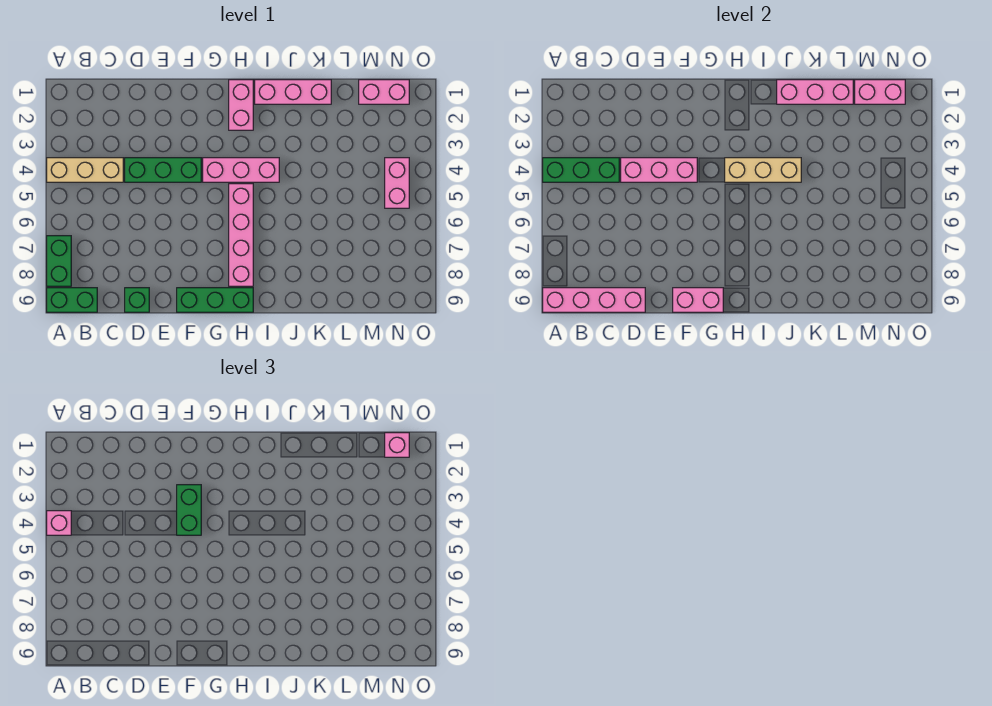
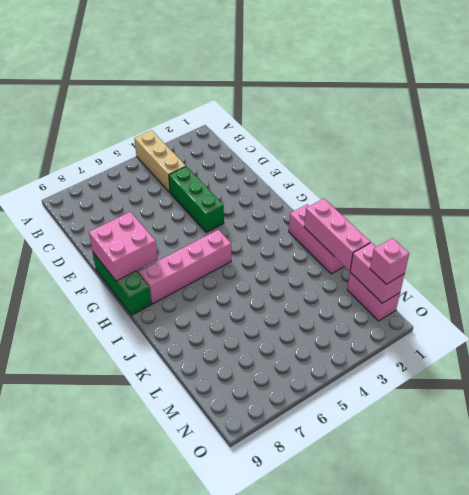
pink brick F8:G9 level 2 -> pink brick F9:G9 level 2
none -> green brick A7:A8 level 1
none -> green brick A9:B9 level 1
none -> green brick D9 level 1

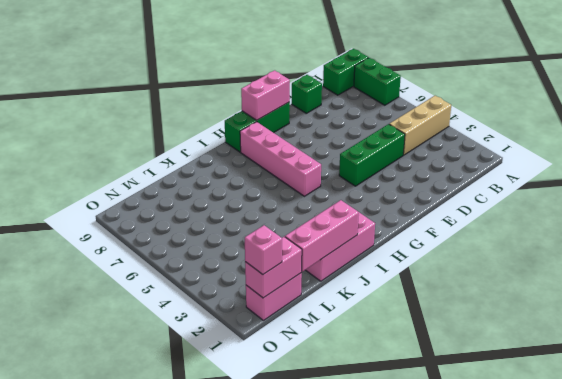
none -> pink brick G4:I4 level 1
none -> pink brick H1:H2 level 1
none -> pink brick N4:N5 level 1

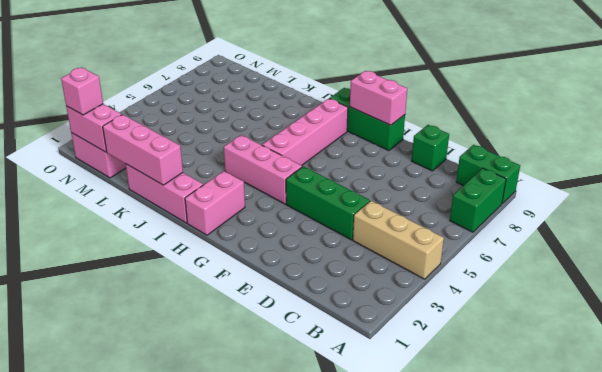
none -> pink brick N4:N5 level 1
none -> green brick A4:C4 level 2
none -> pink brick A9:D9 level 2

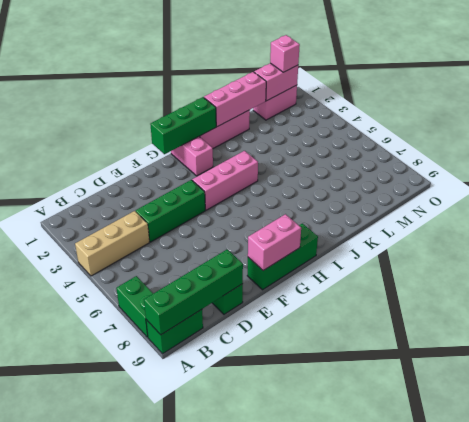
green brick A9:D9 level 2 -> pink brick A9:D9 level 2
green brick G1:I1 level 2 -> green brick A4:C4 level 2
none -> pink brick H5:H8 level 1
none -> pink brick N4:N5 level 1
none -> pink brick D4:F4 level 2

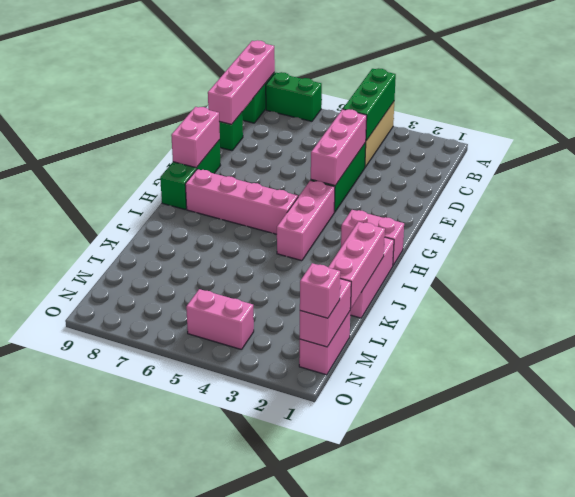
none -> tan brick H4:J4 level 2
none -> pink brick A4 level 3
none -> green brick F3:F4 level 3

